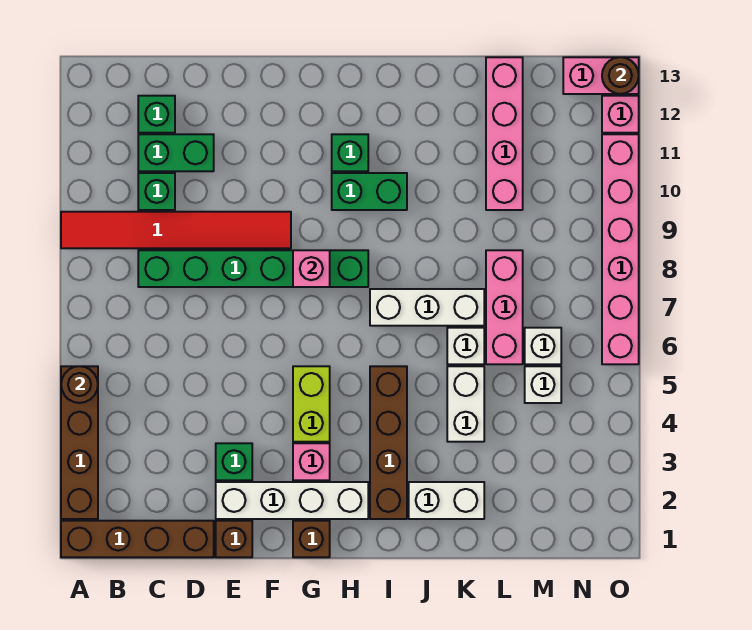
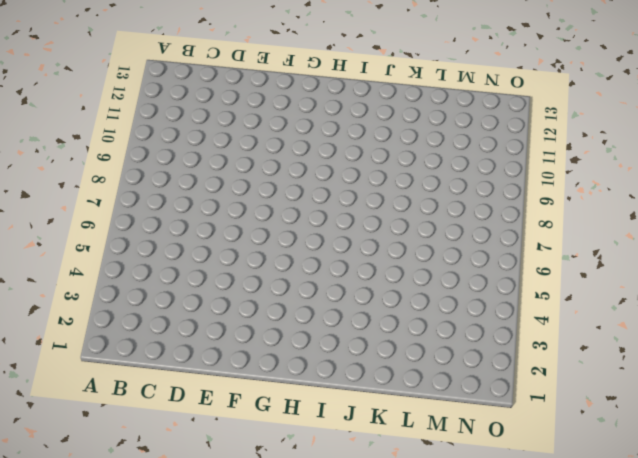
none -> brown brick A1:D1 level 1
none -> brown brick A2:A5 level 1
none -> red tile A9:F9 level 1
none -> green brick C8:H8 level 1

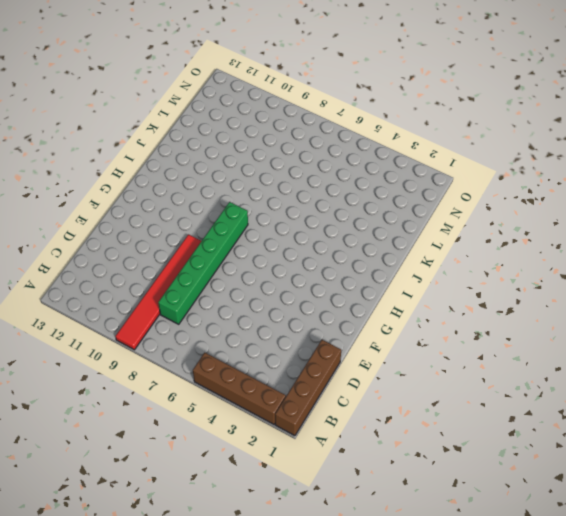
none -> green brick C10 level 1
none -> green brick C11:D11 level 1
none -> green brick C12 level 1
none -> brown brick E1 level 1

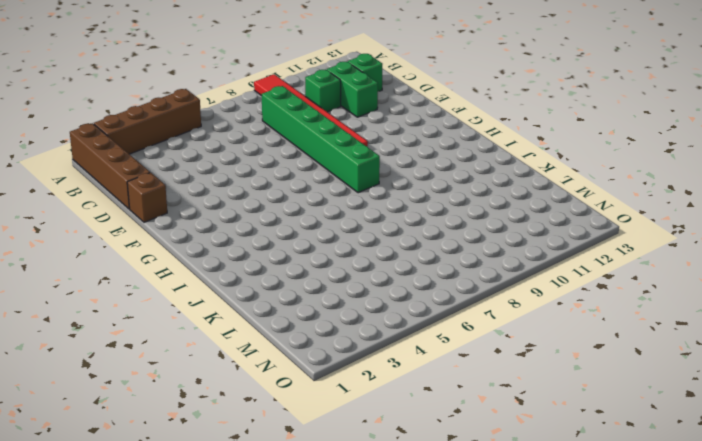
none -> white brick E2:H2 level 1
none -> green brick E3 level 1
none -> brown brick G1 level 1
none -> pink brick G3 level 1

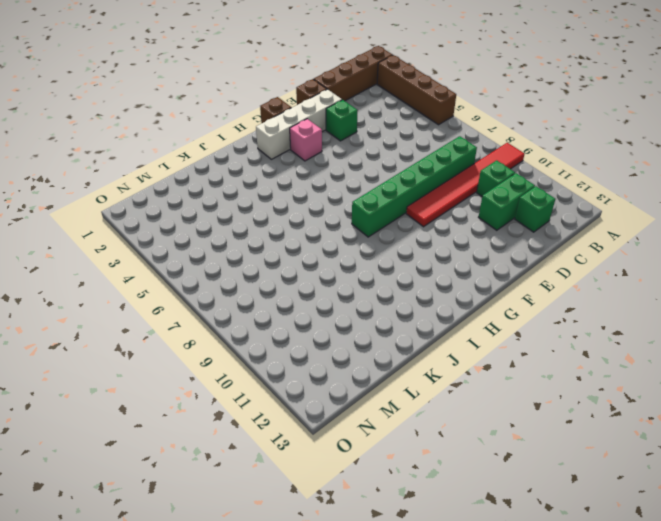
none -> lime brick G4:G5 level 1
none -> green brick H10:I10 level 1
none -> green brick H11 level 1
none -> brown brick I2:I5 level 1

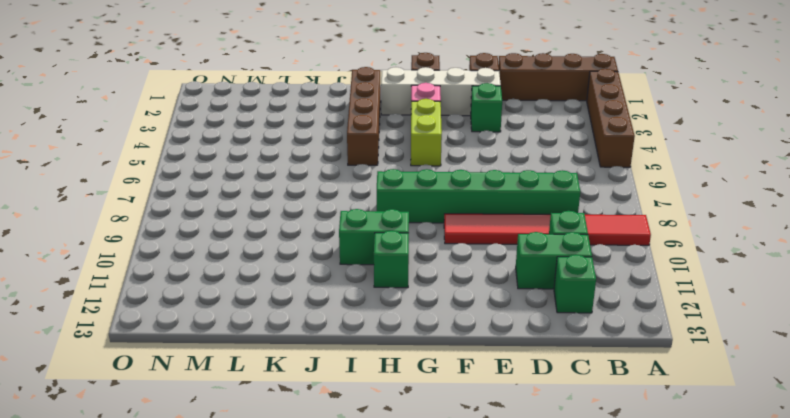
none -> white brick I7:K7 level 1
none -> white brick J2:K2 level 1
none -> white brick K4:K5 level 1
none -> white brick K6 level 1

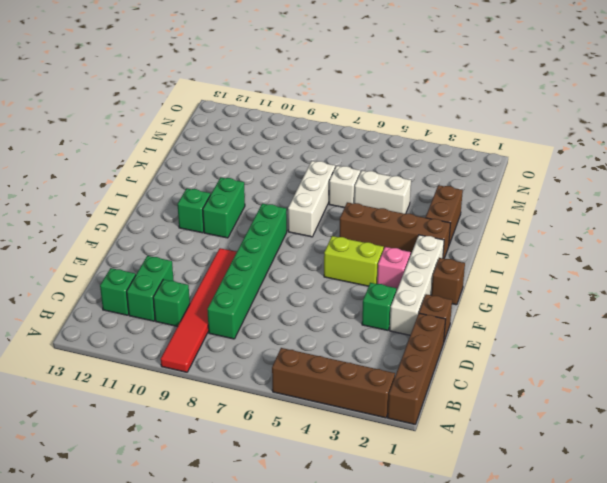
brown brick J2:K2 level 1 -> white brick J2:K2 level 1
none -> pink brick L6:L8 level 1
none -> pink brick L10:L13 level 1
none -> white brick M5 level 1
none -> white brick M6 level 1

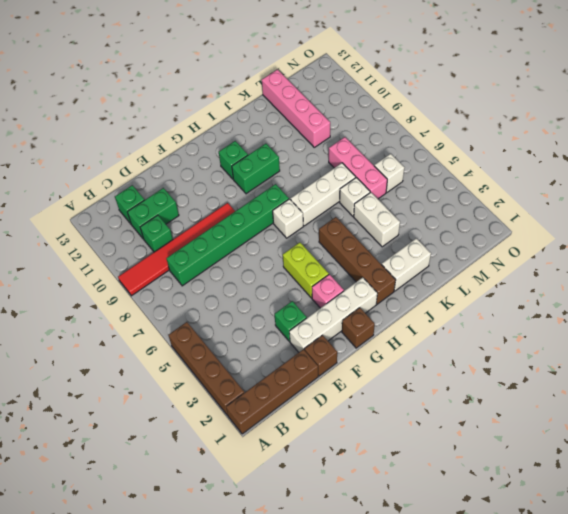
white brick H7 level 1 -> white brick M5 level 1
none -> pink brick N13:O13 level 1
none -> pink brick O6:O11 level 1
none -> pink brick O12 level 1
none -> brown round brick A5 level 2

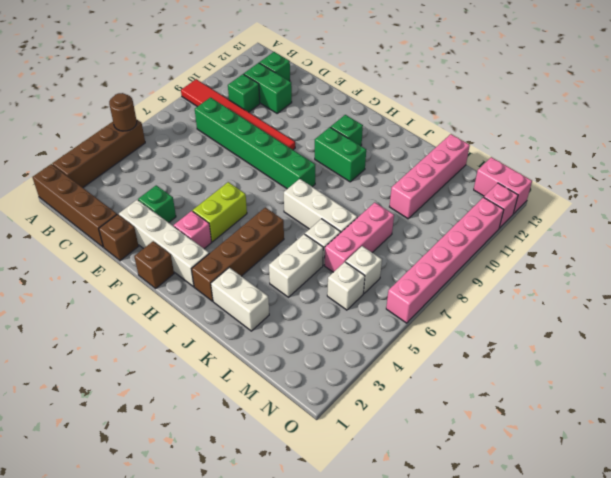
none -> pink brick G8 level 2
none -> brown round brick O13 level 2

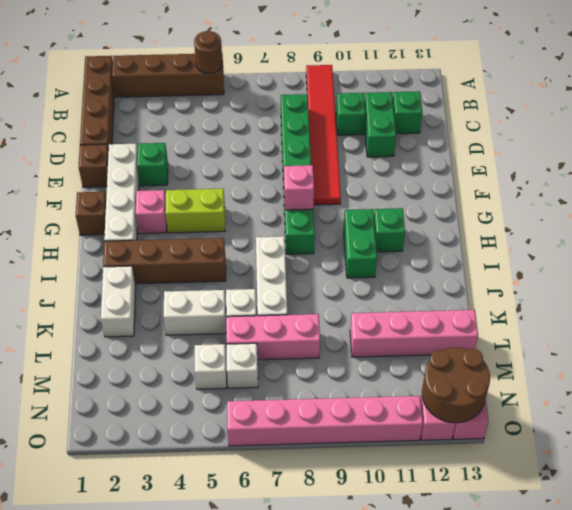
brown round brick N12:O13 level 2 -> brown round brick O13 level 2

